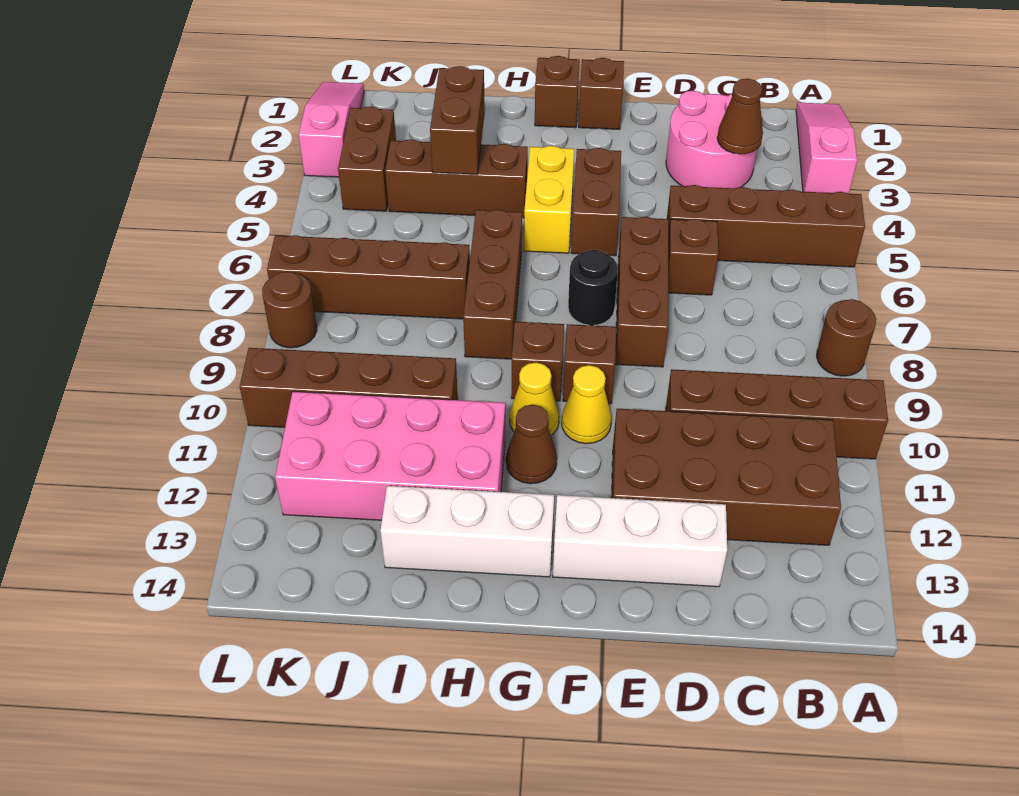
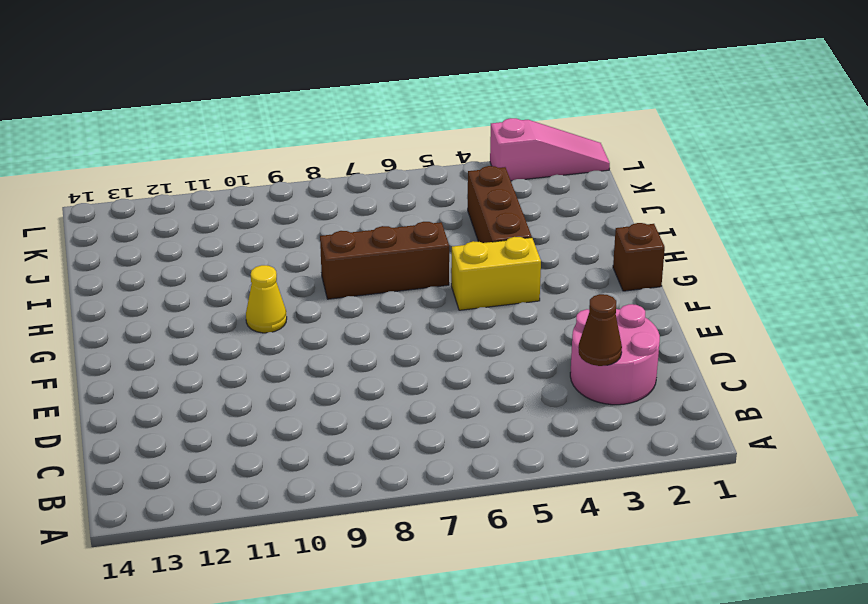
none -> pink slope A1:A3 level 1 top 3
none -> brown brick A5:D5 level 1
none -> brown round brick A8 level 1
none -> brown brick A10:D10 level 1

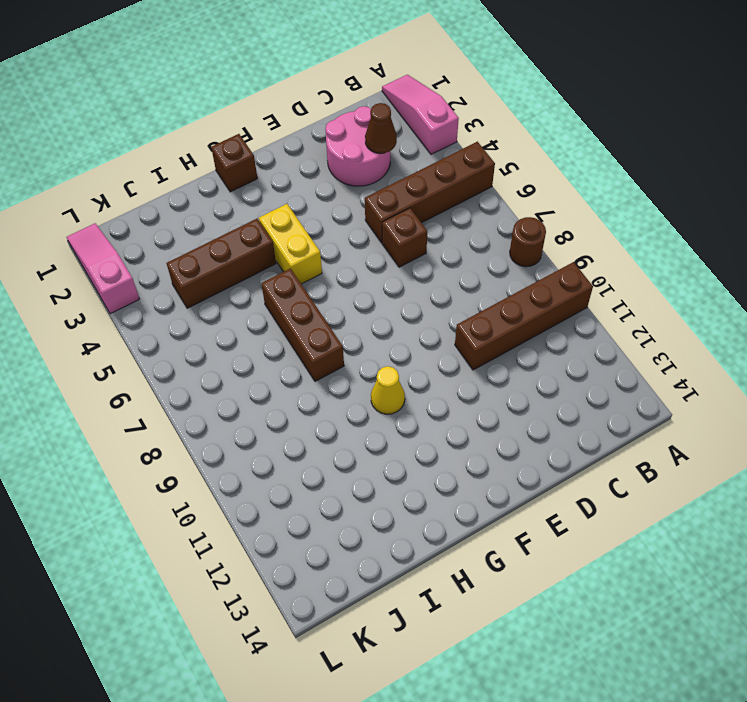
none -> brown brick B11:E12 level 1
none -> white brick D13:F13 level 1
none -> brown brick E6:E8 level 1
none -> brown brick F1 level 1

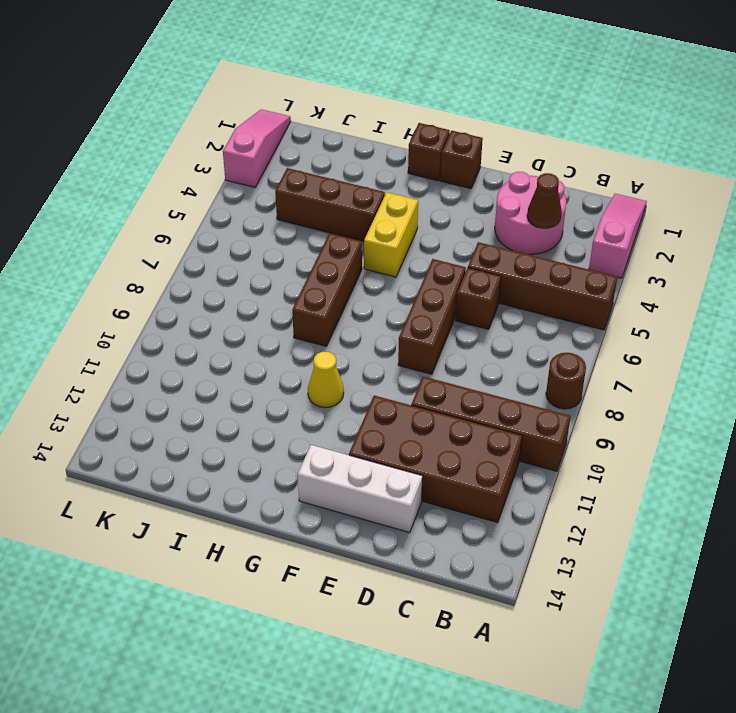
none -> brown brick F4:F5 level 1
none -> black round brick F7 level 1
none -> brown brick F9 level 1
none -> yellow cone F10 level 1

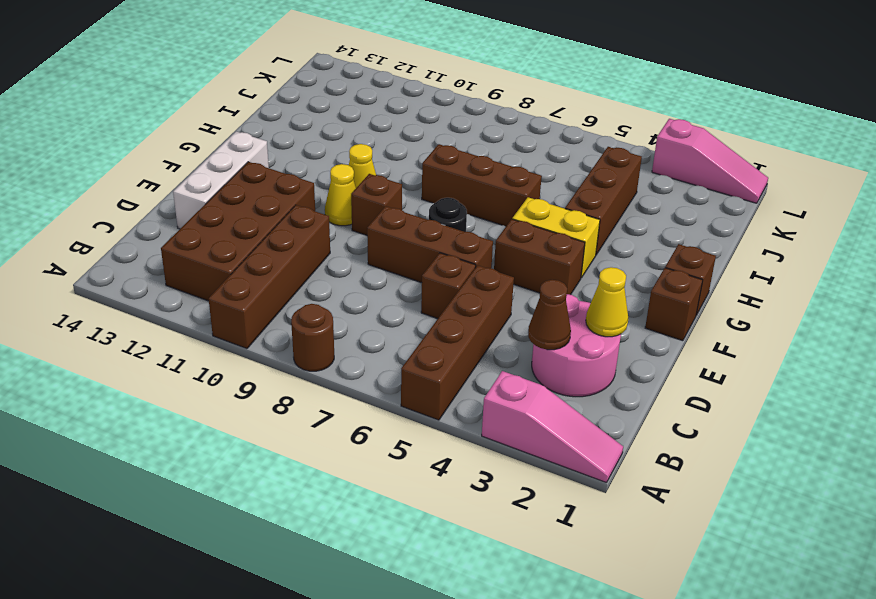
yellow cone D2 level 2 -> none
none -> brown brick G9 level 1
none -> brown cone G11 level 1
none -> white brick G13:I13 level 1
none -> pink brick H11:K12 level 1

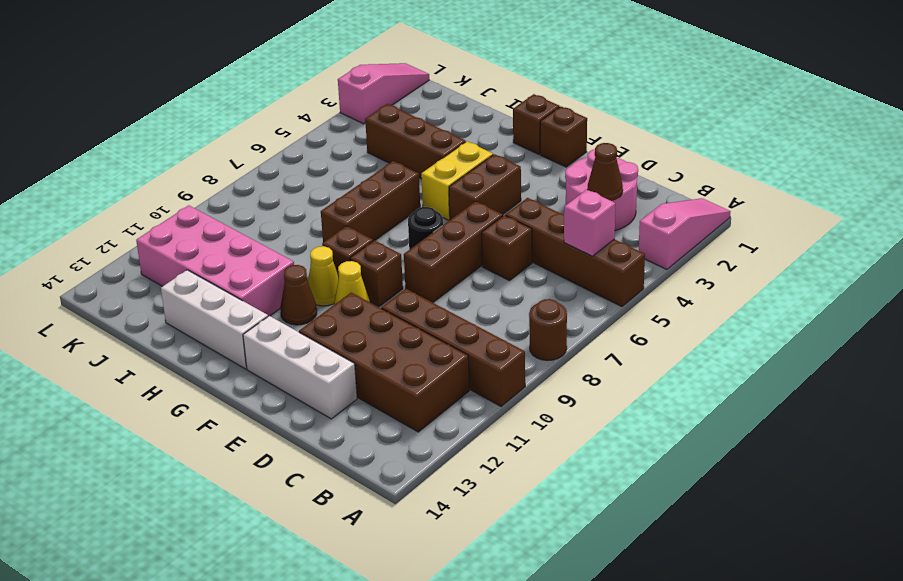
pink brick B5 level 2 -> none
none -> brown brick I7:L7 level 1
none -> brown brick I10:L10 level 1
none -> brown brick K3:K4 level 1
none -> brown round brick L8 level 1

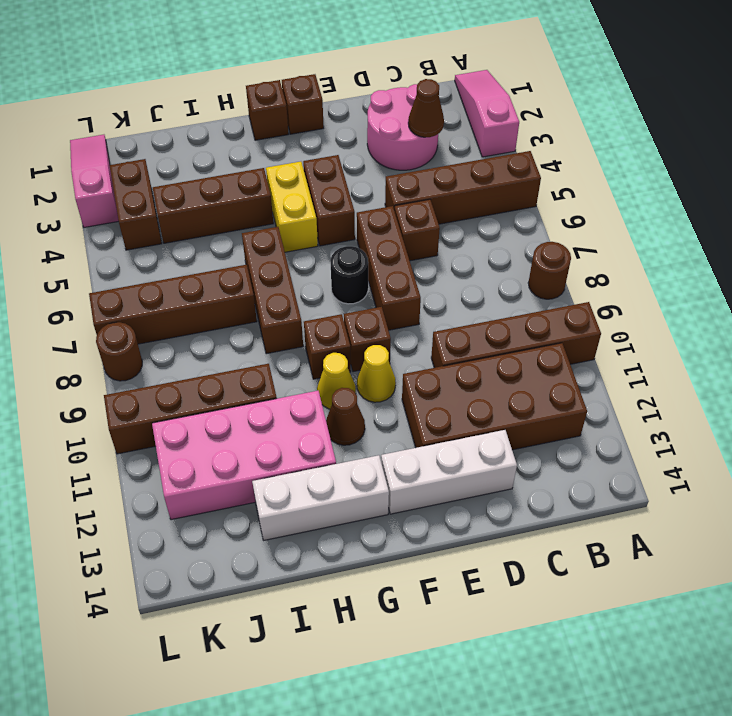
none -> brown brick I3:I4 level 2

